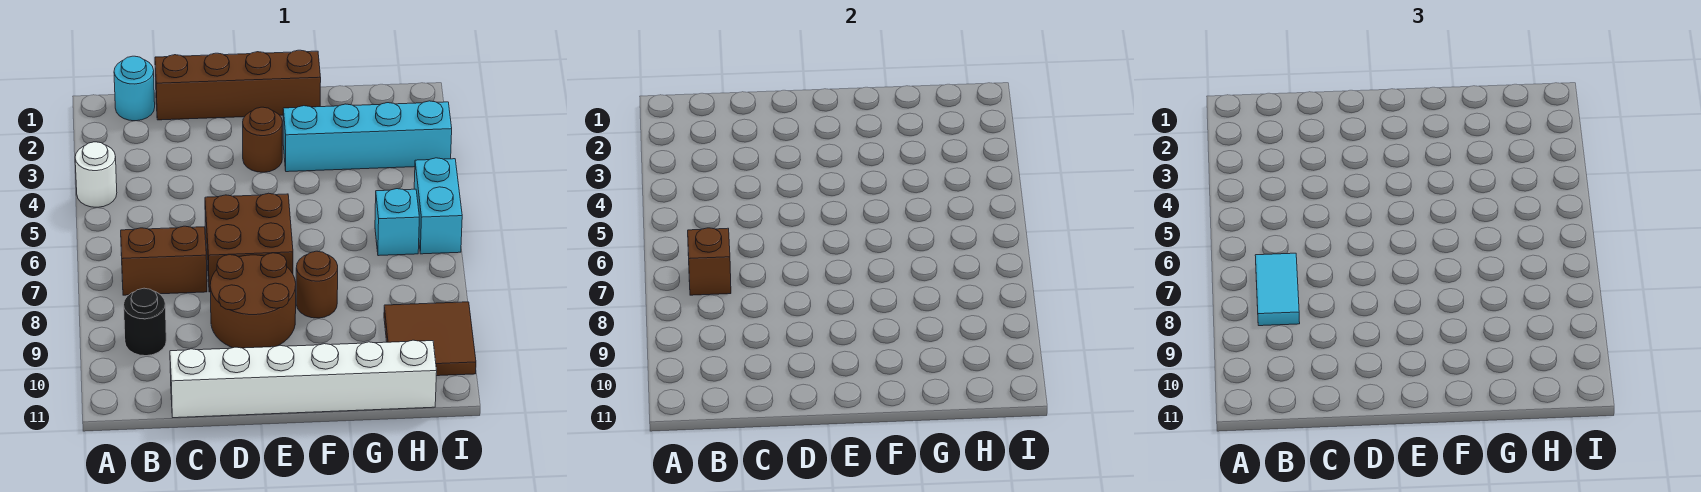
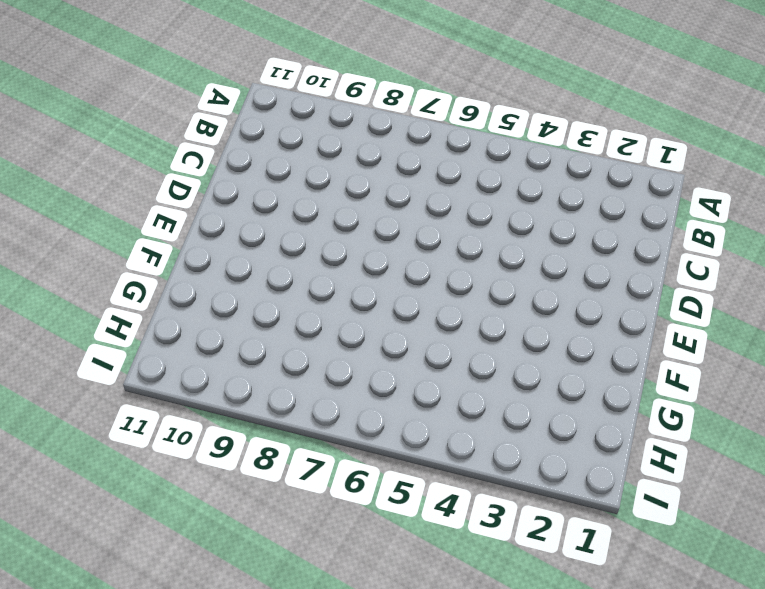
none -> white round brick A4 level 1
none -> cyan round brick B1 level 1
none -> brown brick B7:C7 level 1

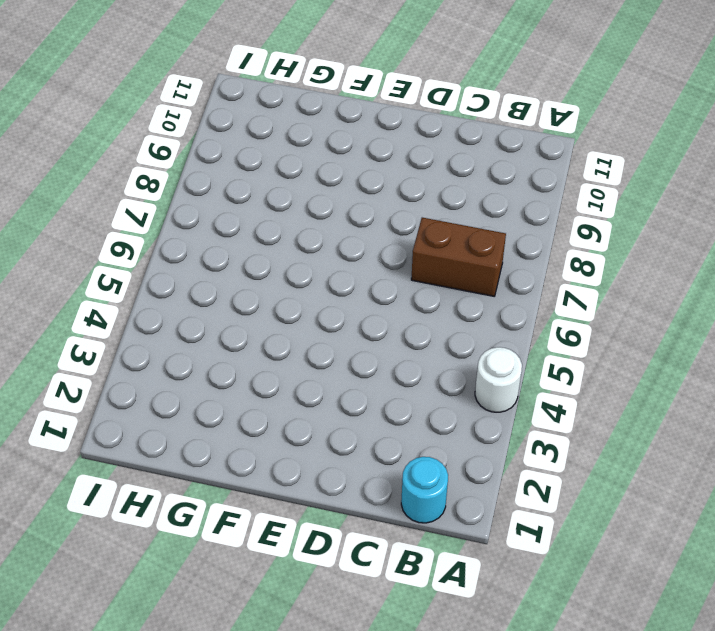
none -> black round brick B9 level 1
none -> brown brick C1:F1 level 1
none -> white brick C11:H11 level 1

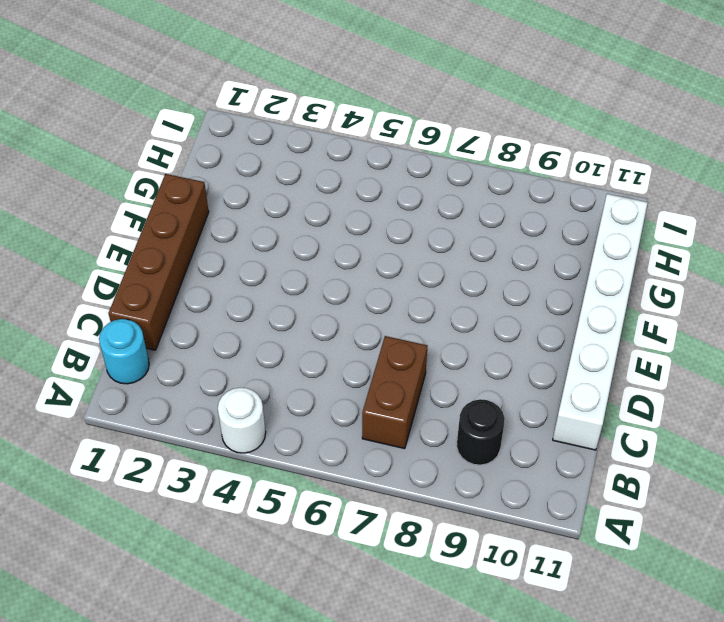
none -> brown brick D6:E7 level 1
none -> brown round brick D8:E9 level 1
none -> brown round brick E3 level 1

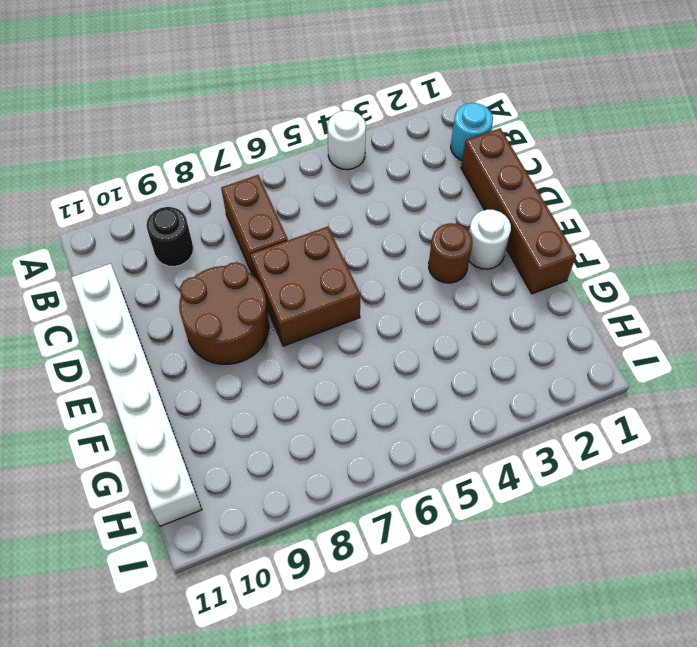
white round brick E2 level 1 -> none
none -> cyan brick F3:I3 level 1
none -> brown round brick F8 level 1
none -> cyan brick H6 level 1

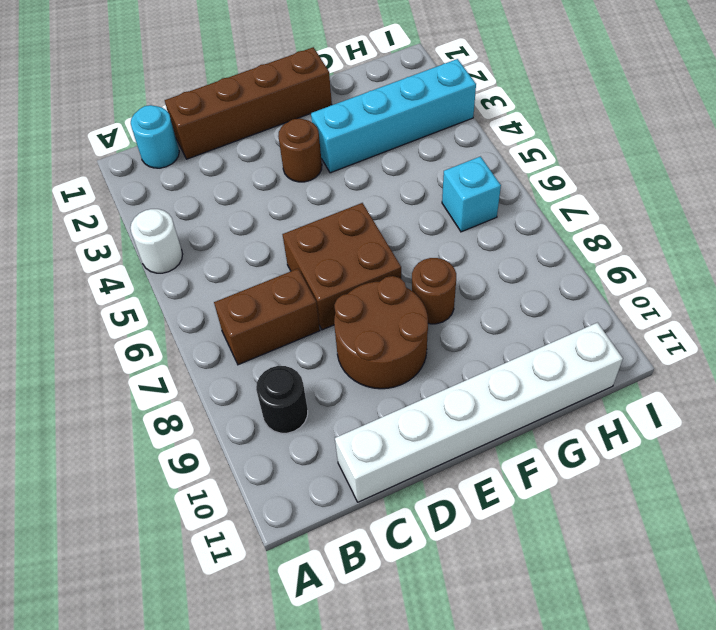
none -> brown tile H9:I10 level 1
none -> cyan brick I5:I6 level 1
none -> brown brick B7 level 2

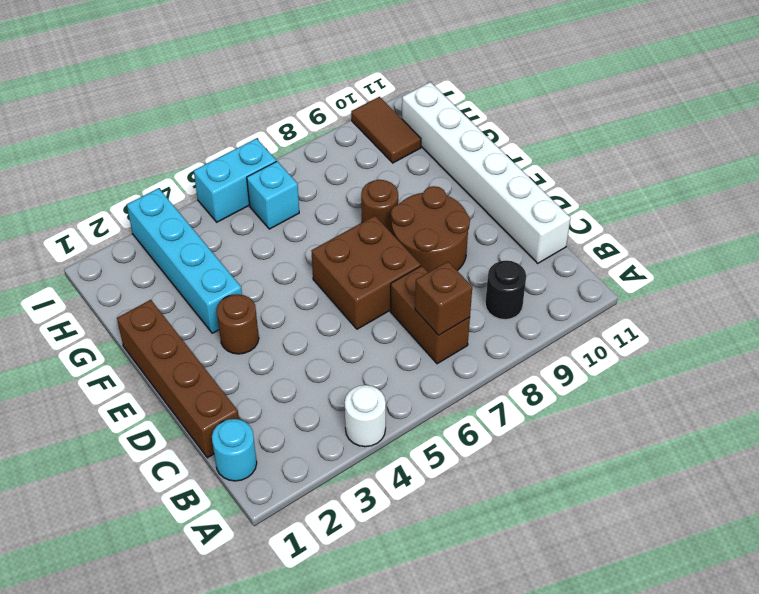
brown tile H10:I10 level 1 -> brown tile H9:I10 level 1
none -> cyan tile B7:B8 level 3

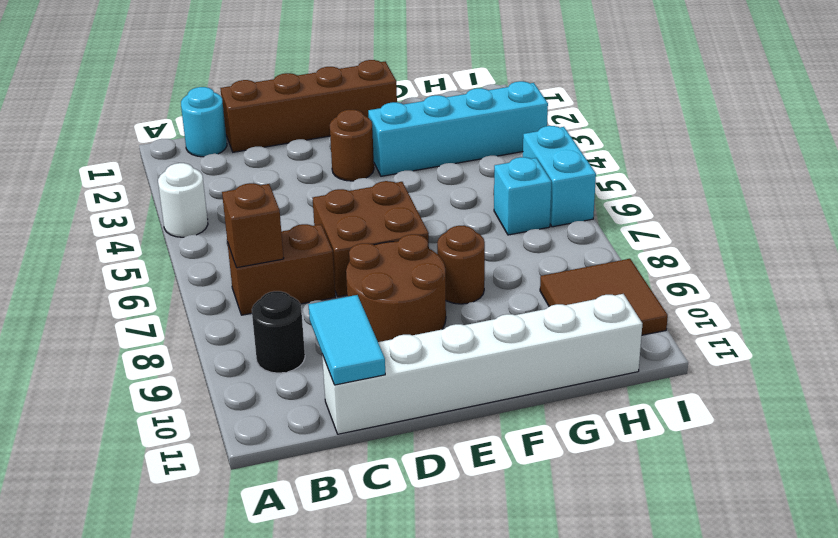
cyan tile C10:C11 level 2 -> cyan tile B7:B8 level 3

